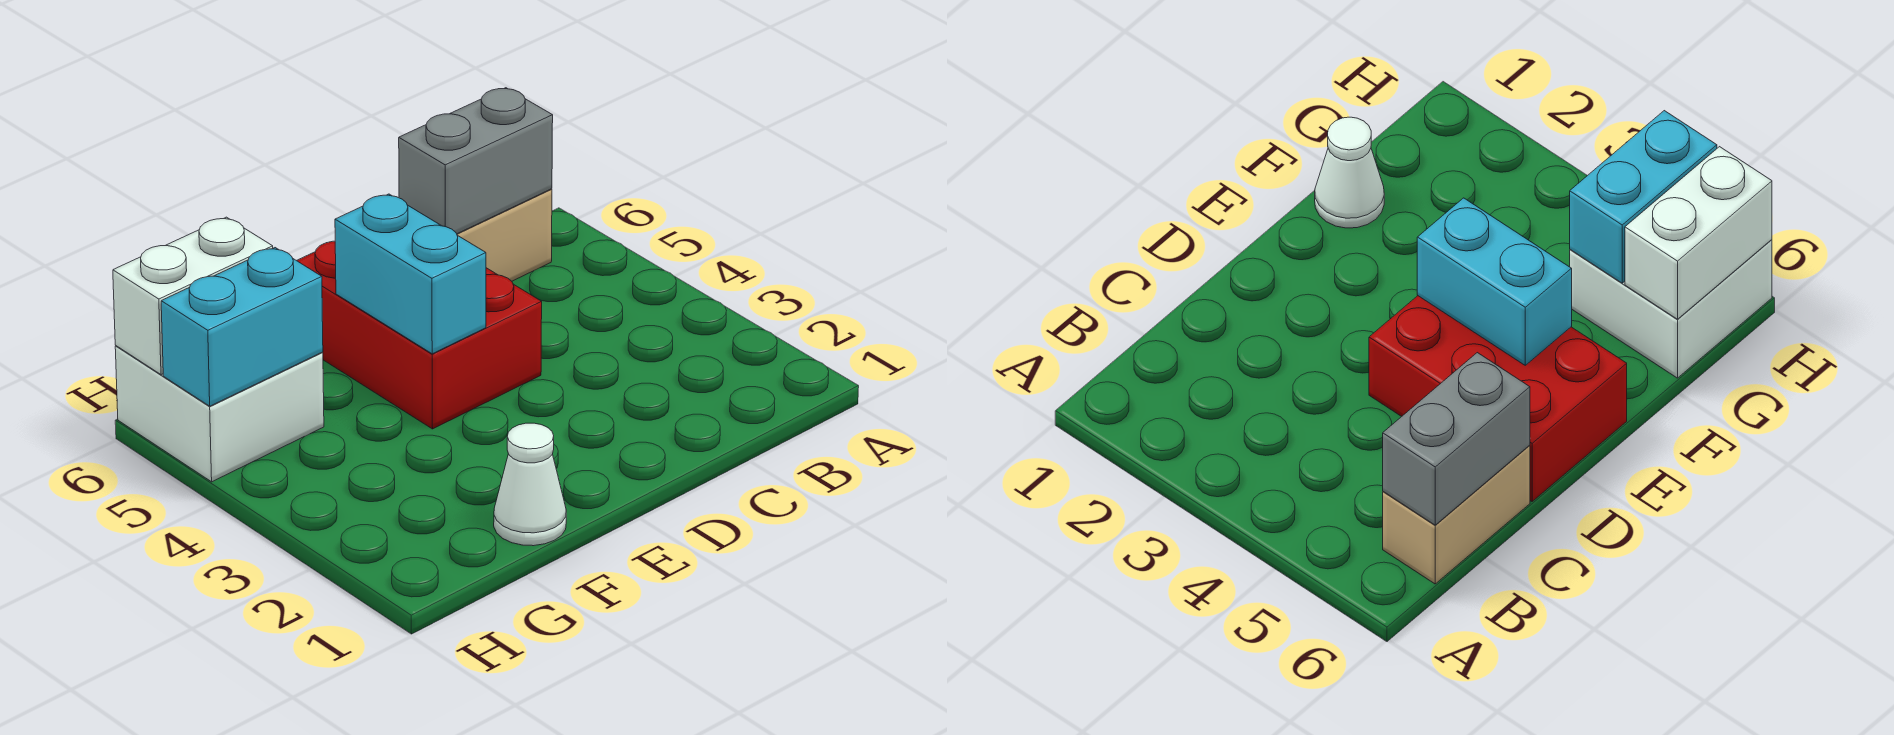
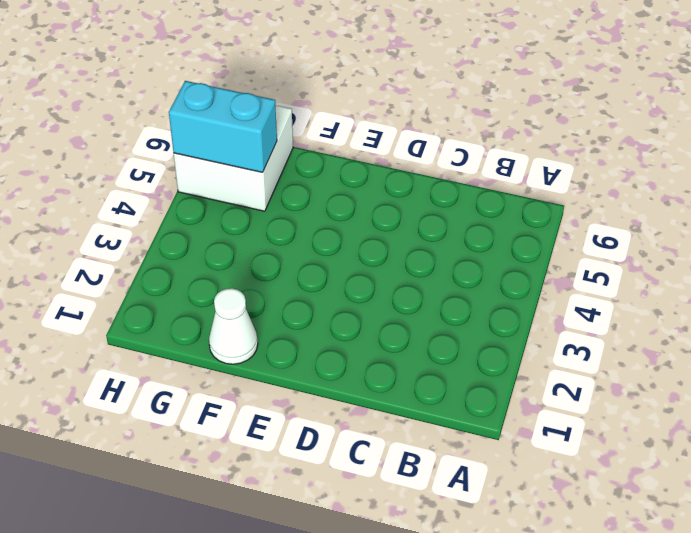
none -> tan brick B6:C6 level 1
none -> red brick D4:E6 level 1

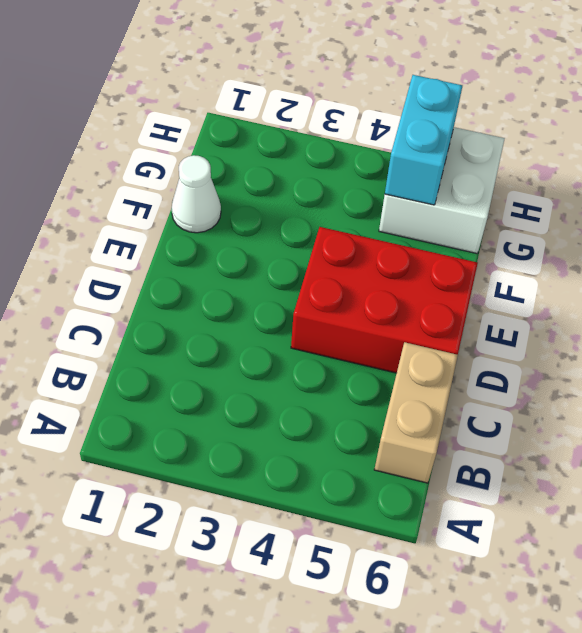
none -> grey brick B6:C6 level 2
none -> cyan brick E4:E5 level 2

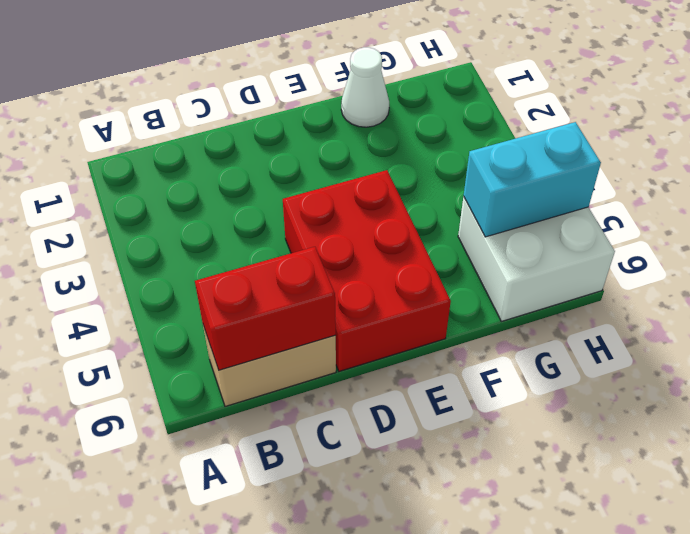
red brick B6:C6 level 2 -> grey brick B6:C6 level 2
none -> cyan brick E4:E5 level 2
none -> white brick G6:H6 level 2

